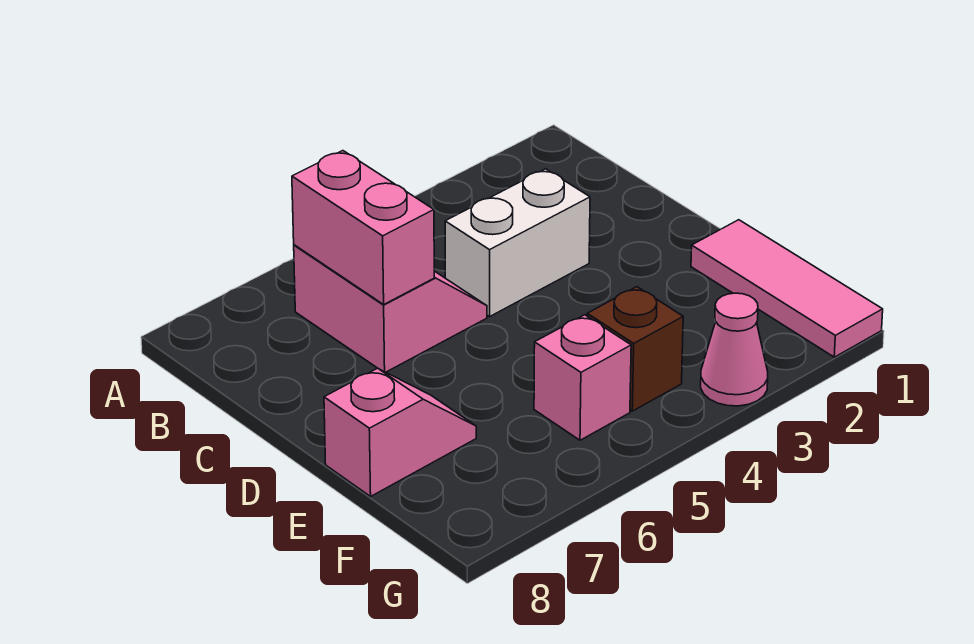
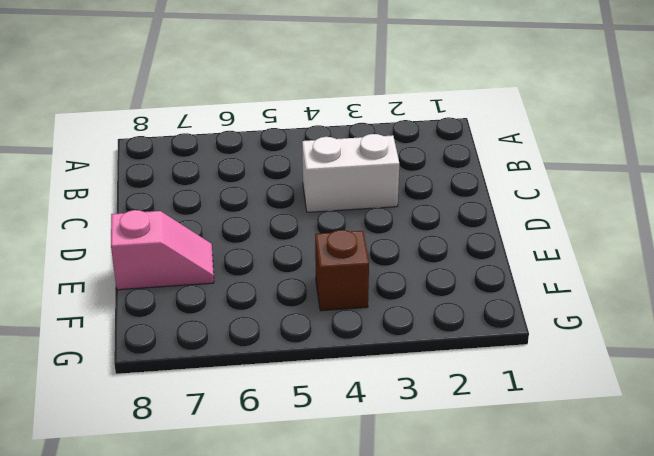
none -> pink slope B5:C6 level 1 top 6
none -> pink tile E1:G1 level 1

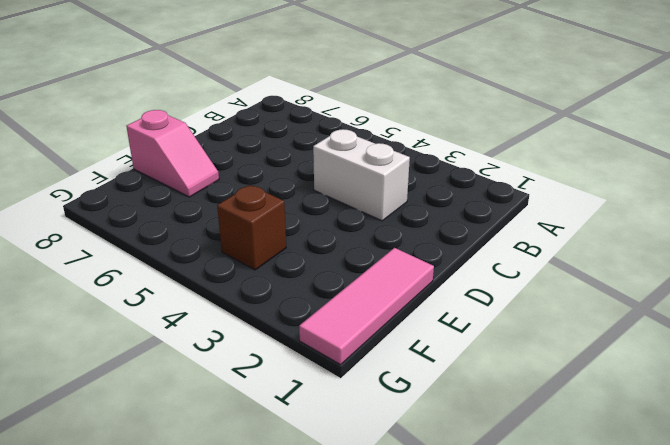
none -> pink slope B5:C6 level 1 top 6
none -> pink brick F5 level 1

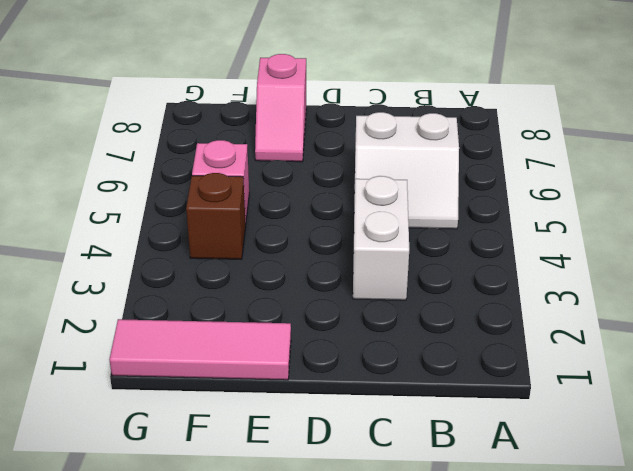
white slope B5:C6 level 1 top 6 -> pink slope B5:C6 level 1 top 6
none -> pink cone G3 level 1
none -> pink brick B6:C6 level 2

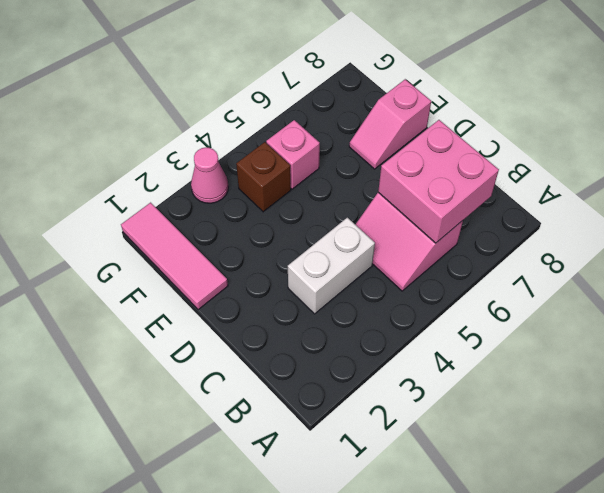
pink brick B6:C7 level 2 -> pink brick B6:C6 level 2

